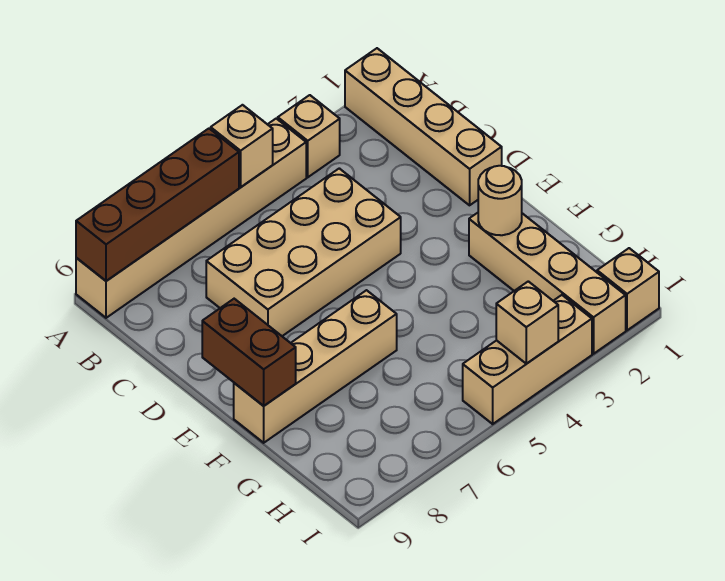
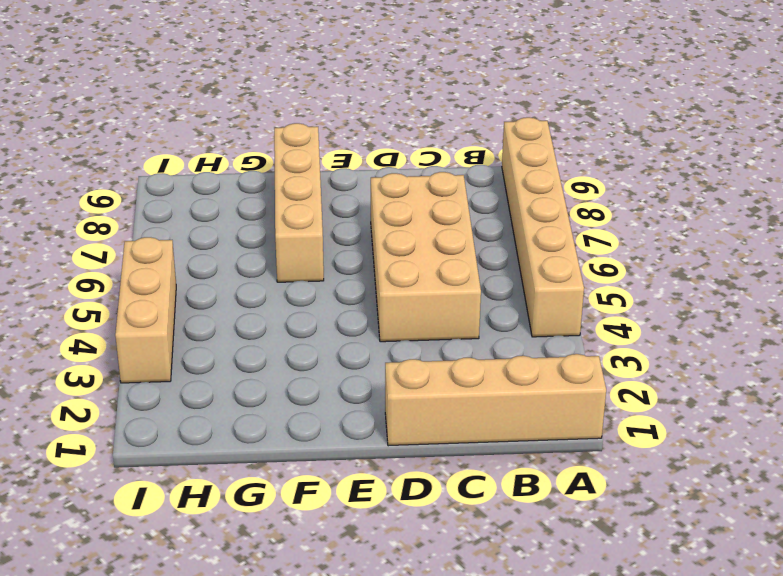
none -> tan brick A3 level 1
none -> tan brick F2:I2 level 1
none -> tan brick I1 level 1

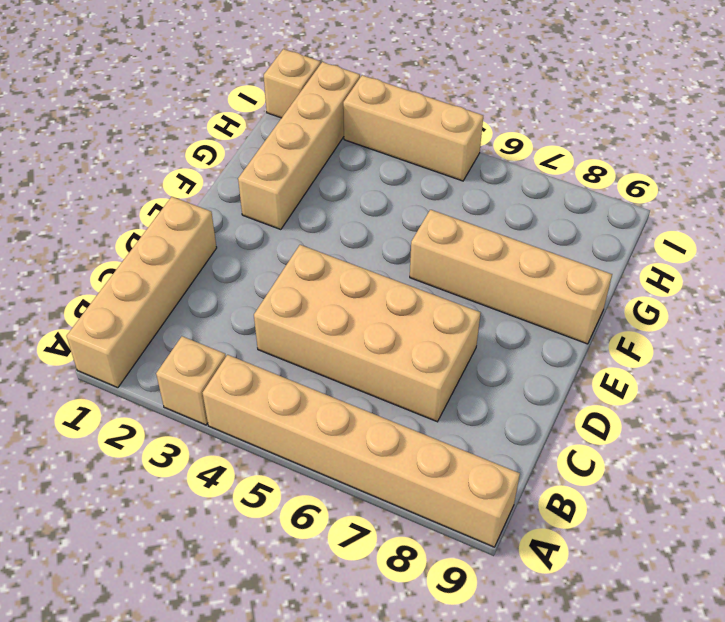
none -> tan brick A5 level 2
none -> brown brick A6:A9 level 2
none -> brown brick E9:F9 level 2

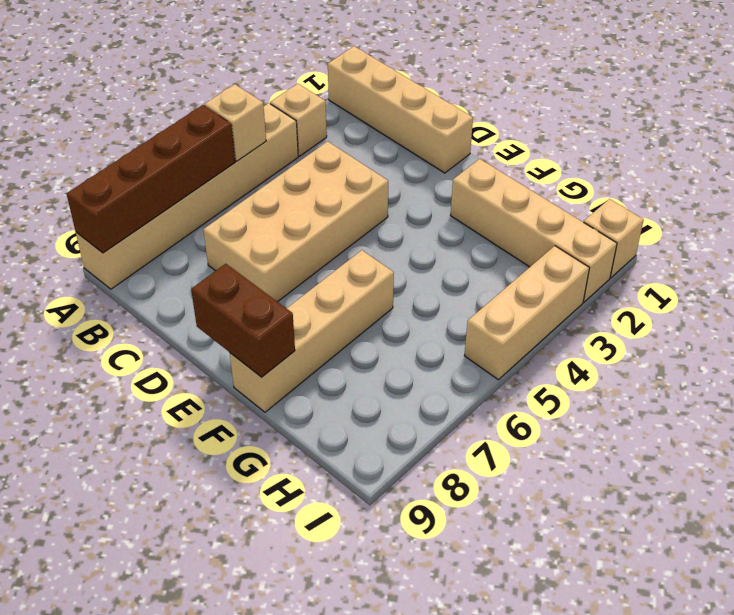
none -> tan round brick F2 level 2
none -> tan brick I4 level 2

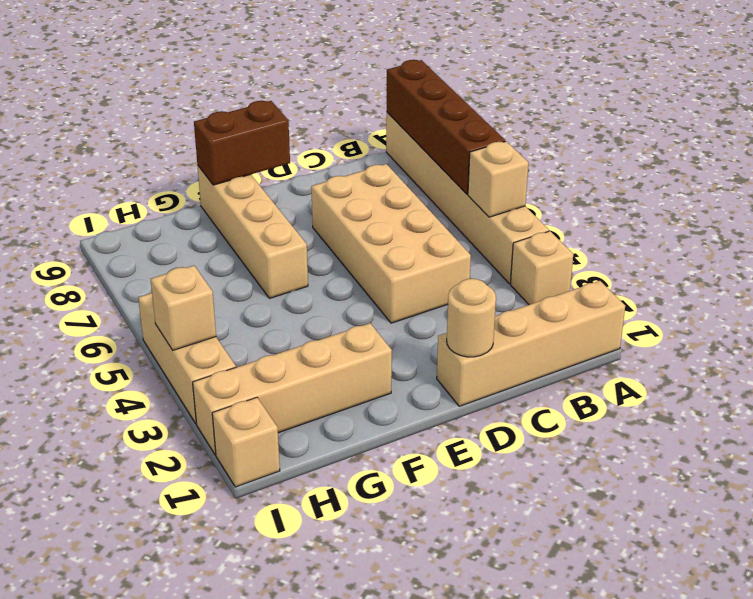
tan round brick D1 level 2 -> tan round brick F2 level 2

